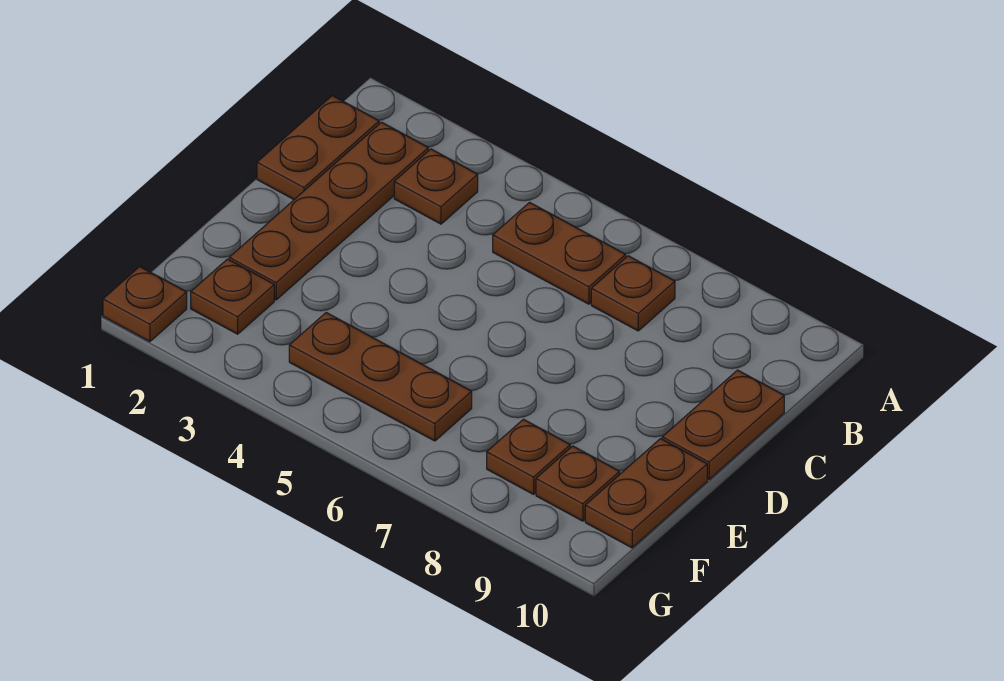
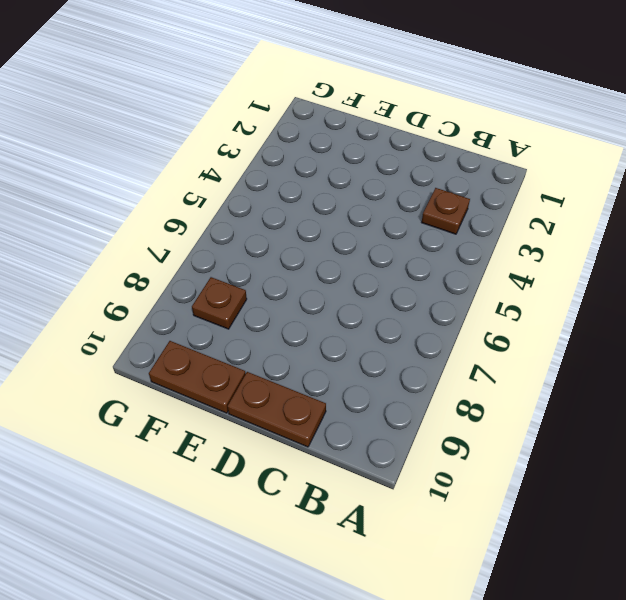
none -> brown plate B1:C1 level 1
none -> brown plate B2:E2 level 1
none -> brown plate B5:B6 level 1

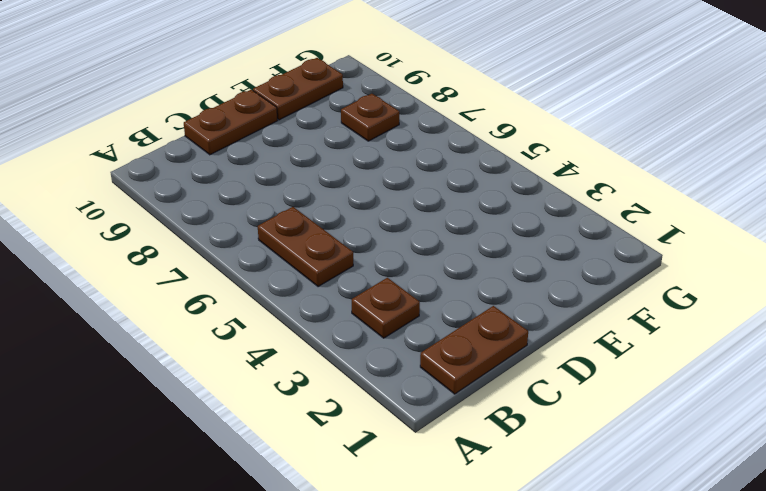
none -> brown plate B2:E2 level 1
none -> brown plate B7 level 1
none -> brown plate F2 level 1

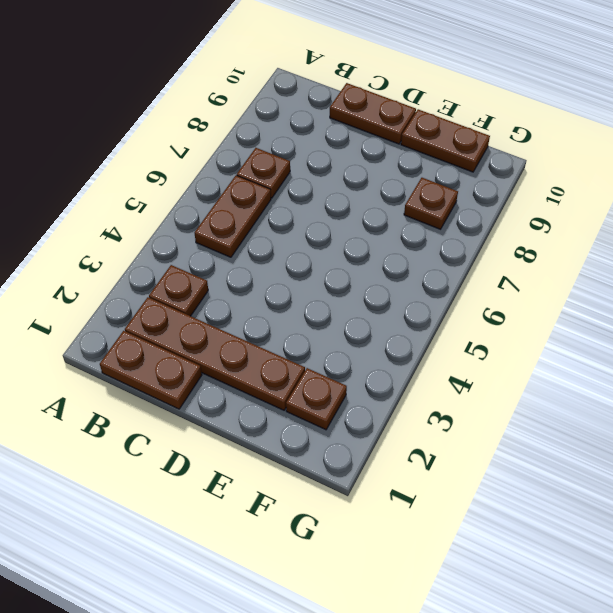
none -> brown plate F4:F6 level 1
none -> brown plate F9 level 1
none -> brown plate G1 level 1

